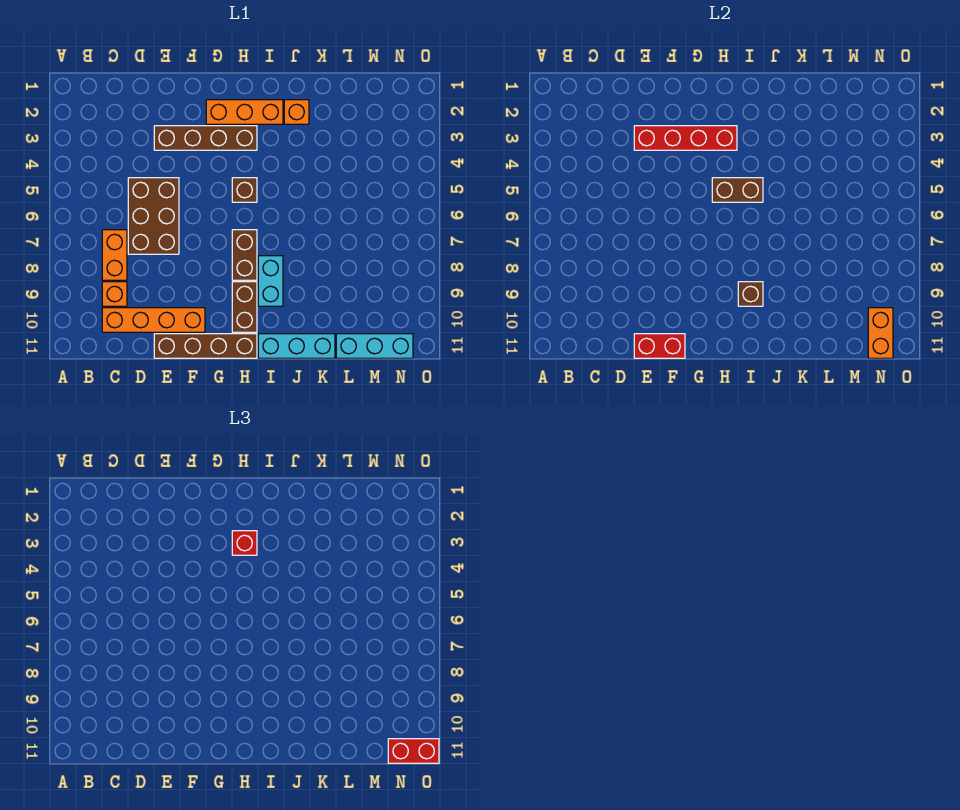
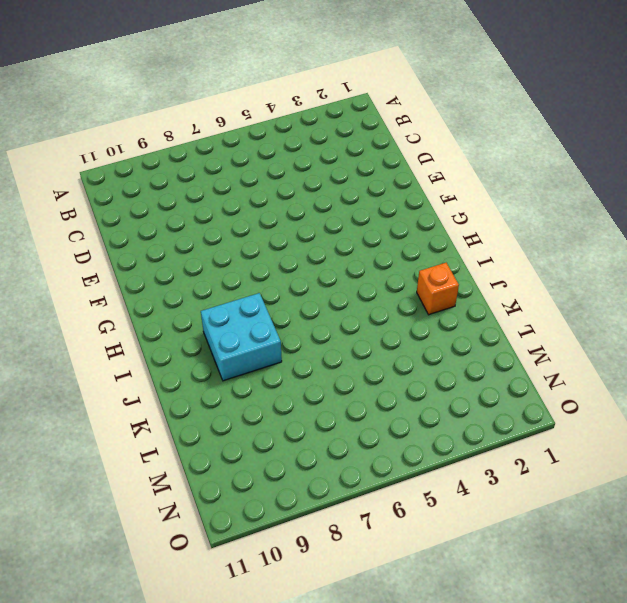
cyan brick I8:J9 level 1 -> cyan brick I8:I9 level 1
none -> orange brick C7:C8 level 1
none -> orange brick C9 level 1
none -> orange brick C10:F10 level 1

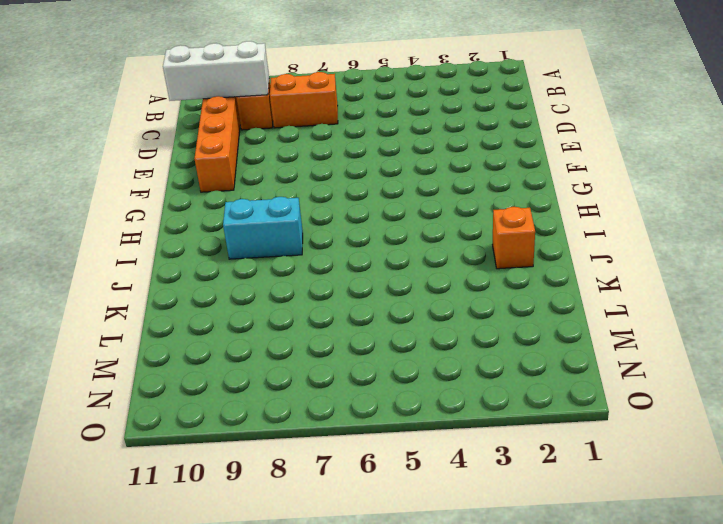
white brick C9:C11 level 2 -> none
none -> brown brick D5:E7 level 1
none -> brown brick E3:H3 level 1
none -> brown brick E11:H11 level 1

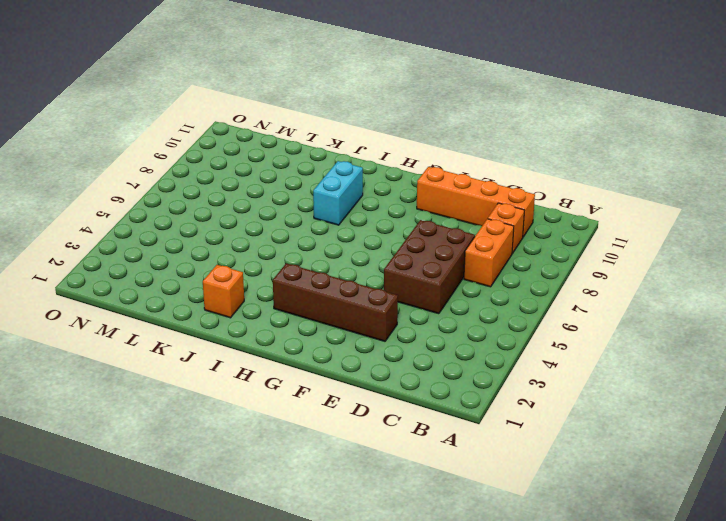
none -> brown brick E11:H11 level 1
none -> orange brick G2:I2 level 1
none -> brown brick H5 level 1

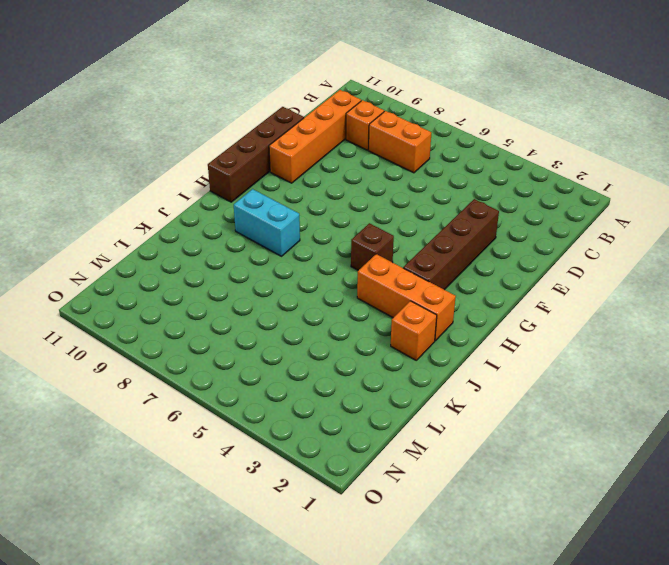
orange brick I2:I4 level 1 -> orange brick G2:I2 level 1
none -> brown brick D5:E7 level 1
none -> brown brick H7:H8 level 1
none -> brown brick H9:H10 level 1

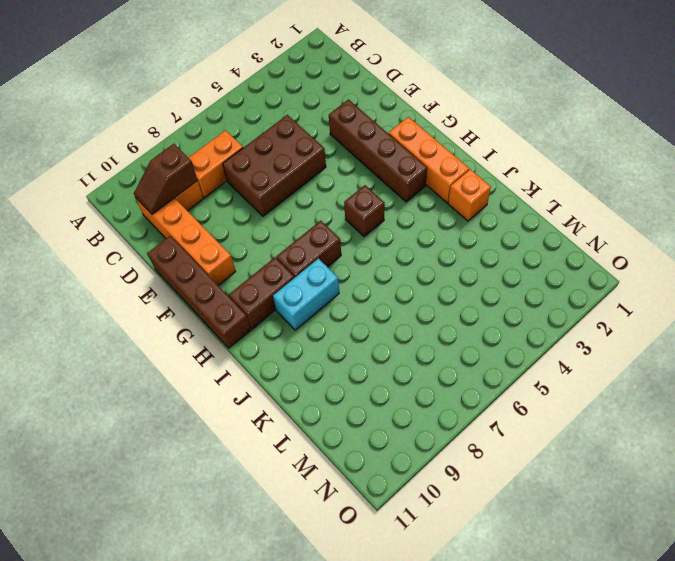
brown slope C9:C10 level 2 top 9 -> none
none -> cyan brick I11:K11 level 1
none -> cyan brick L11:N11 level 1
none -> red brick E3:H3 level 2

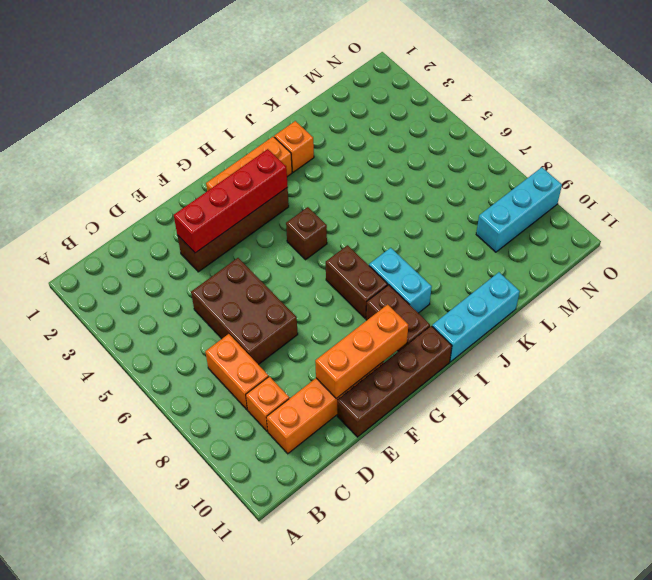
orange brick E10:G10 level 2 -> none
cyan brick M9:O9 level 1 -> cyan brick L11:N11 level 1
none -> red brick E11:F11 level 2
none -> brown brick H5:I5 level 2
none -> brown brick I9 level 2

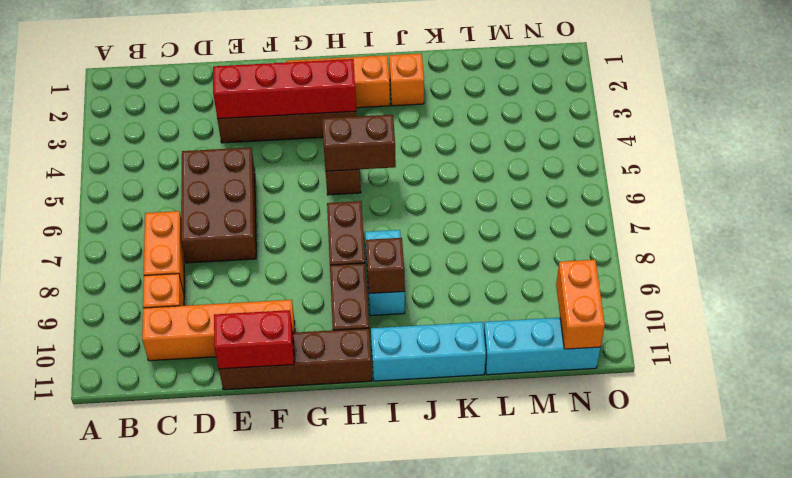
none -> red brick H3 level 3
none -> red brick N11:O11 level 3

